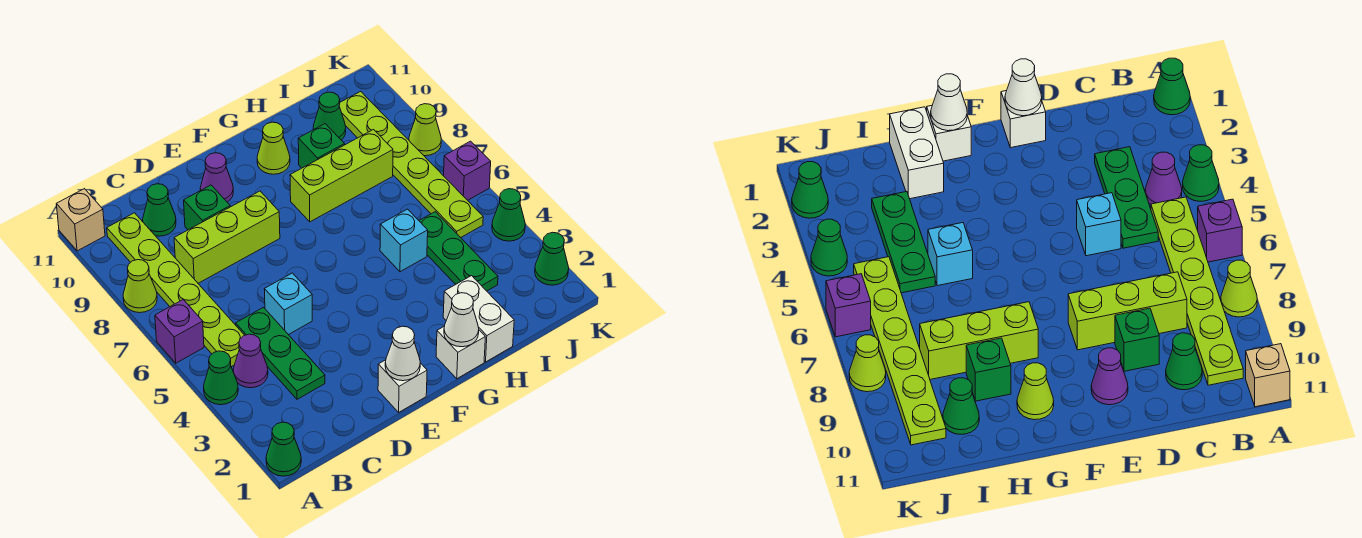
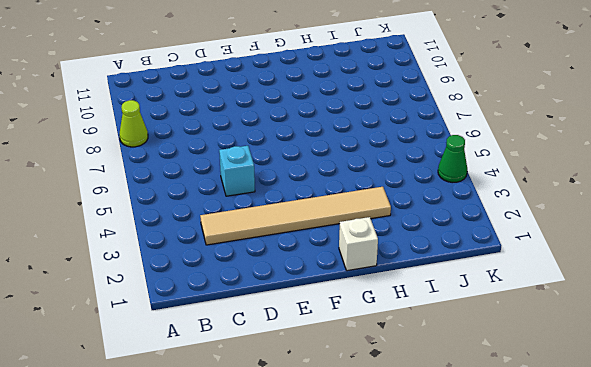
tan tile C3:H3 level 1 -> green plate C3:C5 level 1
none -> green cone A1 level 1
none -> green cone A4 level 1
none -> purple brick A6 level 1

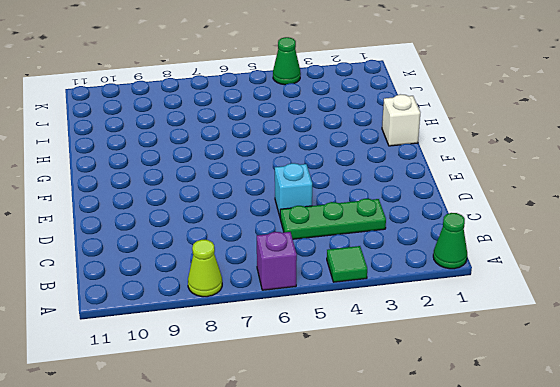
green tile A4 level 1 -> green cone A4 level 1
none -> tan brick A11 level 1
none -> purple cone B4 level 1
none -> lime plate B5:B10 level 1

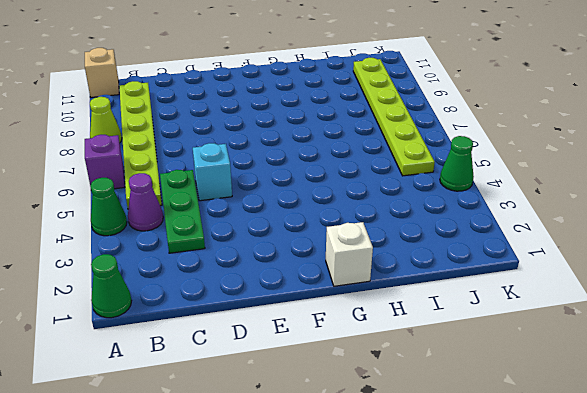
none -> lime brick C8:E8 level 1
none -> green cone C10 level 1
none -> green brick D9 level 1

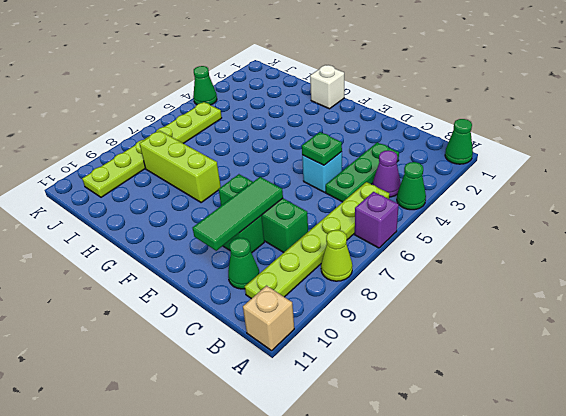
green brick C8:E8 level 1 -> lime brick C8:E8 level 1
green plate D5 level 2 -> none
green tile D8:D10 level 2 -> none
none -> white brick E1 level 1
none -> purple cone E10 level 1
none -> lime cone G10 level 1

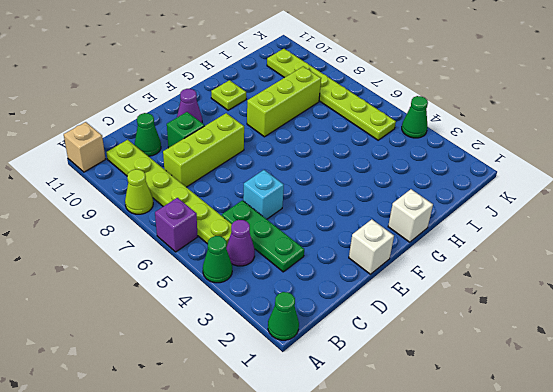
lime plate G10 level 1 -> lime cone G10 level 1
none -> white brick H1:H2 level 1
none -> cyan brick H5 level 1
none -> green brick H9 level 1

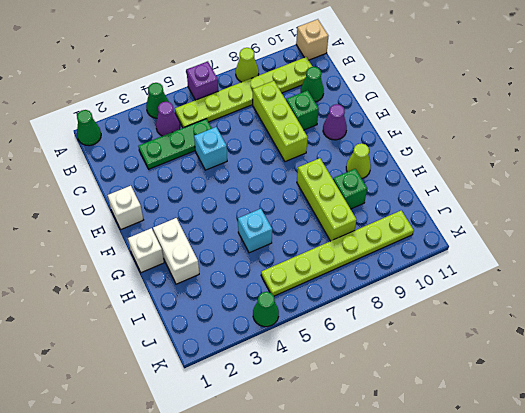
white brick G2:H2 level 1 -> white brick H1:H2 level 1
none -> green plate I3:I5 level 1
none -> green cone I10 level 1
none -> green cone K2 level 1

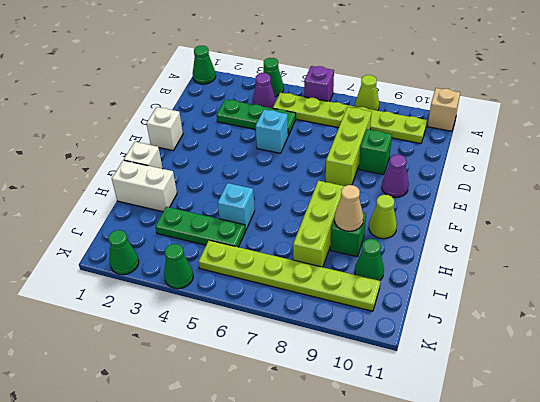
tan cone H9 level 2 -> none
none -> green cone C10 level 1
none -> purple brick K6 level 1
none -> lime cone K8 level 1

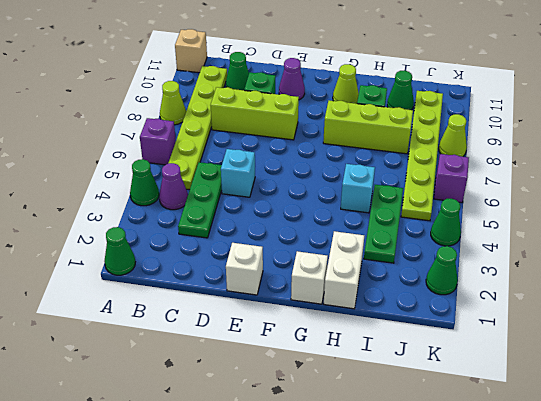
none -> white cone E1 level 2
none -> white cone G1 level 2

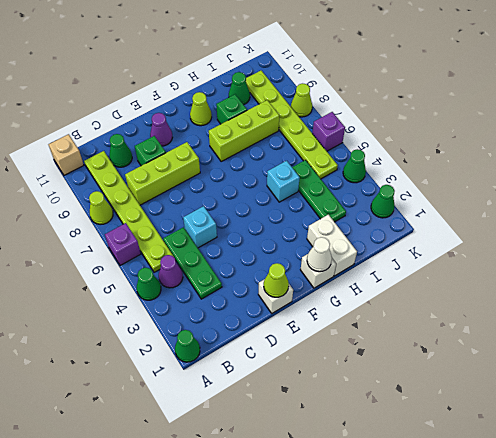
lime cone E1 level 2 -> white cone E1 level 2

